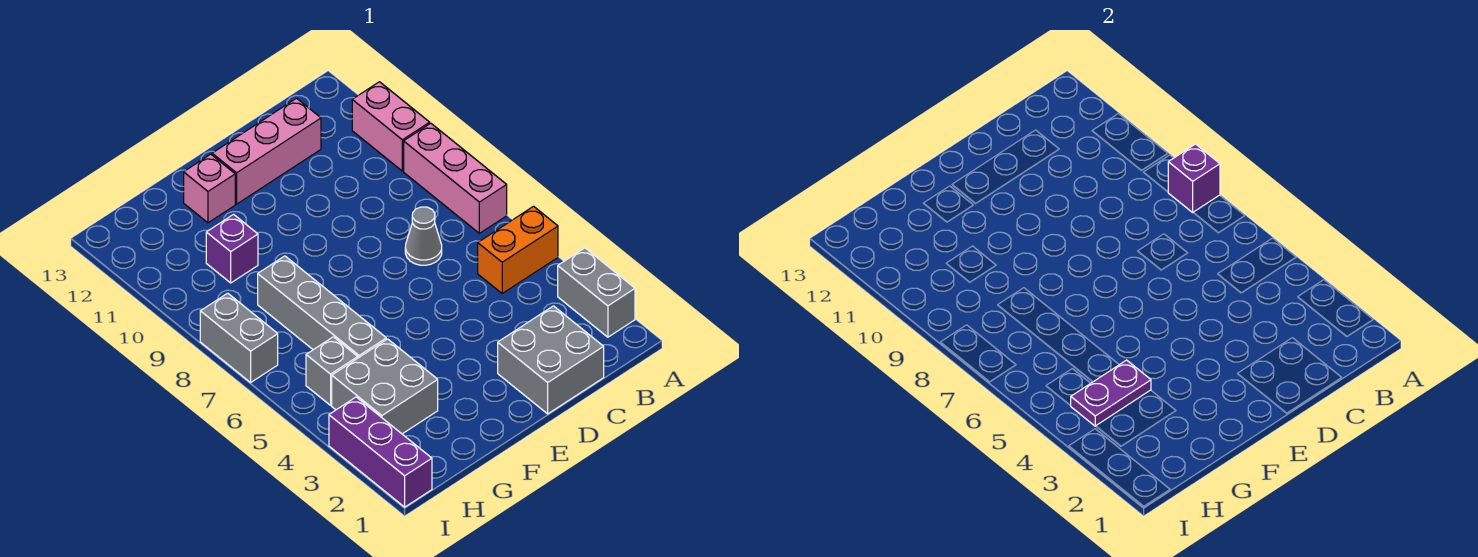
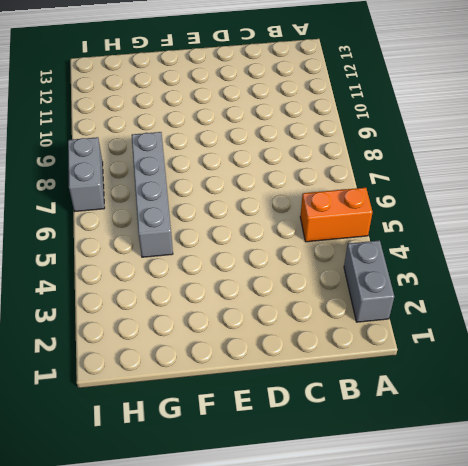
none -> pink brick A7:A9 level 1
none -> pink brick A10:A11 level 1
none -> grey brick C1:D2 level 1

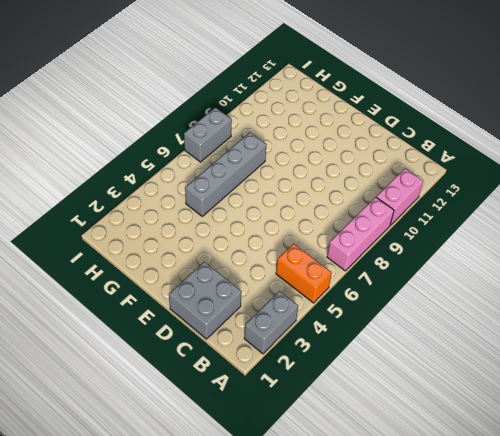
none -> grey cone C7 level 1
none -> pink brick C12:E12 level 1
none -> pink brick F12 level 1

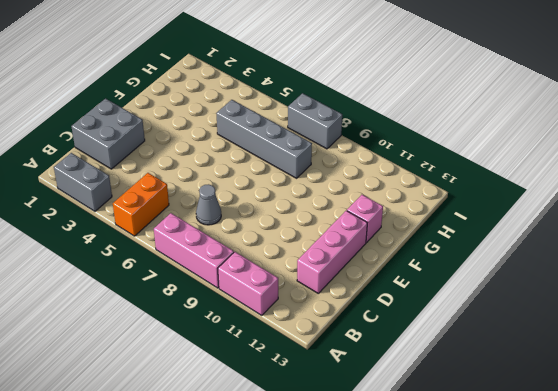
none -> grey brick G3:H4 level 1
none -> purple brick G10 level 1
none -> grey brick H5 level 1

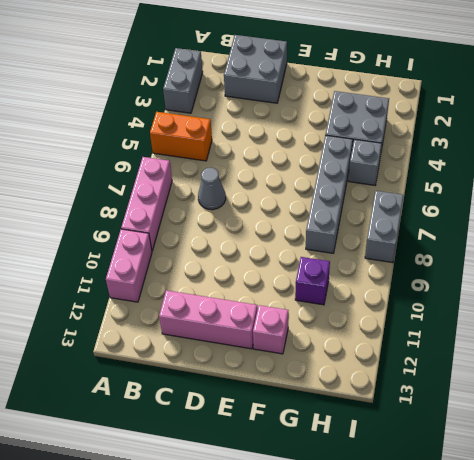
none -> purple brick I1:I3 level 1
none -> purple brick A8 level 2
none -> purple plate G4:H4 level 2

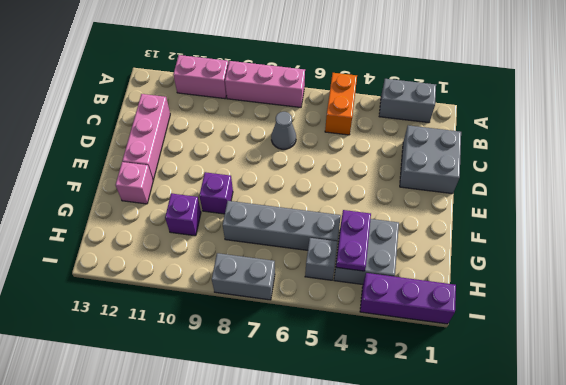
purple brick F9 level 1 -> purple brick A8 level 2

